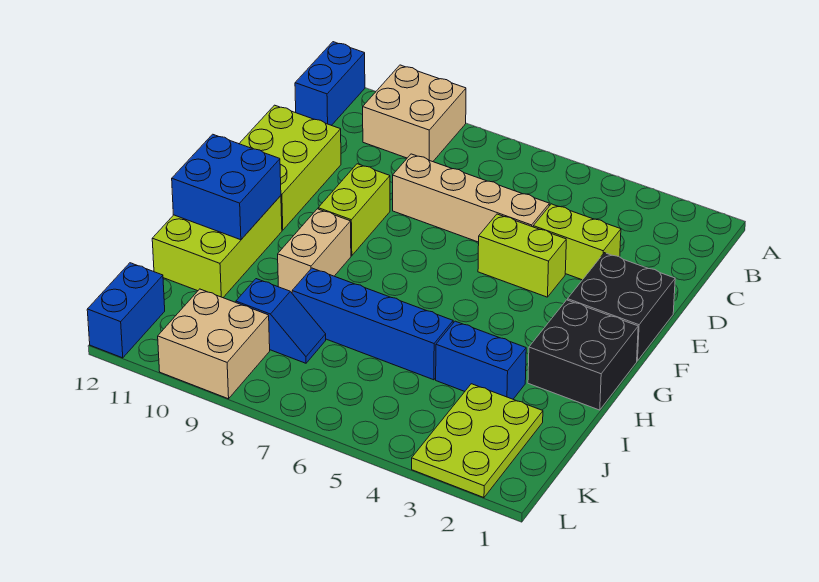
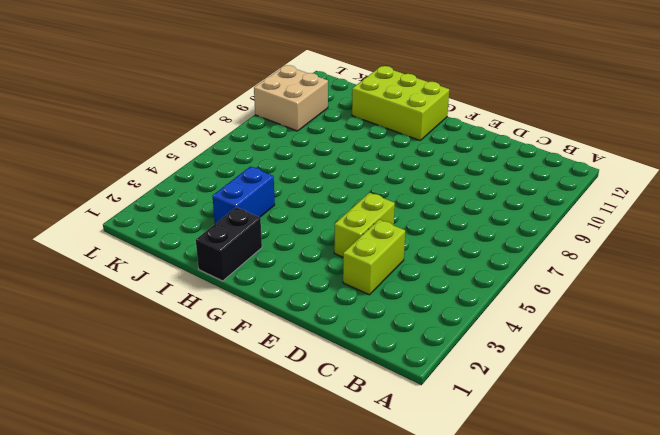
black brick H1:H2 level 1 -> black brick G1:H2 level 1
none -> tan brick A9:B10 level 1
none -> blue brick A12:B12 level 1
none -> tan brick D5:D8 level 1

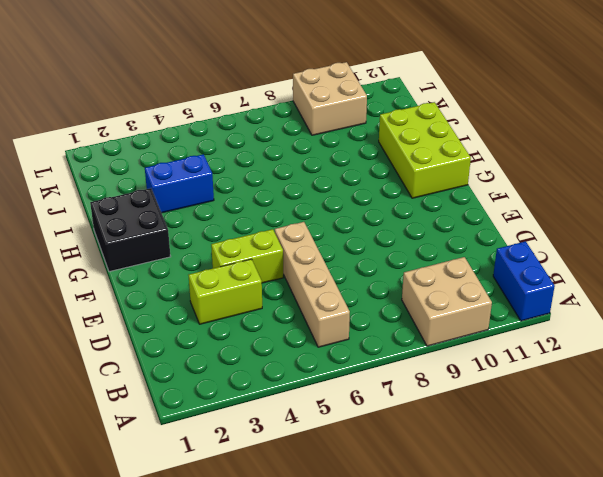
tan brick B6:E6 level 1 -> tan brick D5:D8 level 1
none -> lime brick D11:F12 level 1
none -> black brick E1:F2 level 1
none -> lime brick E9:F9 level 1

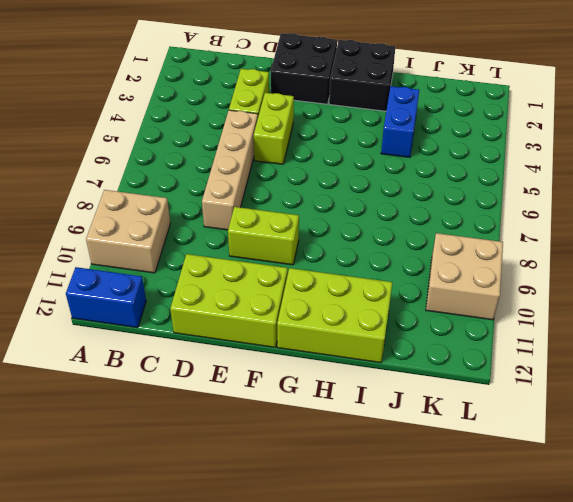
none -> tan brick G9:H9 level 1
none -> blue brick I5:I8 level 1
none -> lime plate J2:L3 level 1

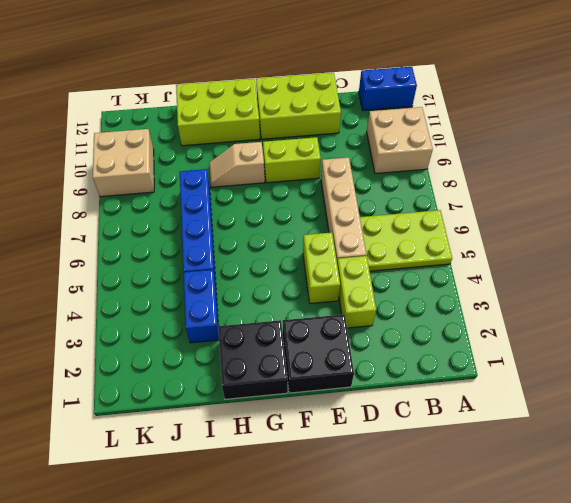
lime plate A5:C6 level 1 -> lime plate J2:L3 level 1
tan slope G9:H9 level 1 top G -> tan brick G9:H9 level 1
none -> blue slope J8:J9 level 1 top 9
none -> blue brick K12:L12 level 1
none -> blue brick G11:H12 level 2

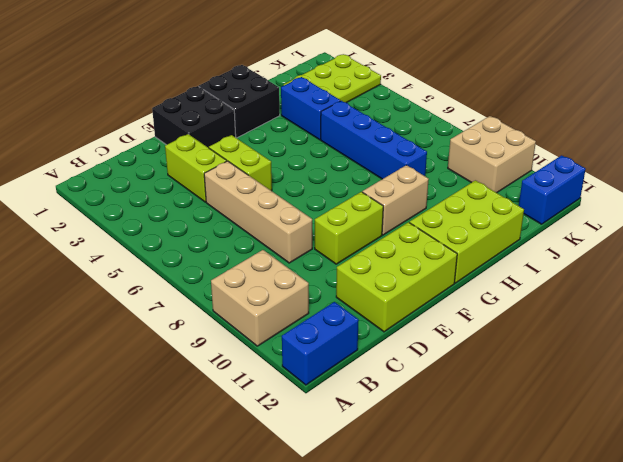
none -> blue slope J8:J9 level 1 top 9
none -> blue brick G11:H12 level 2

